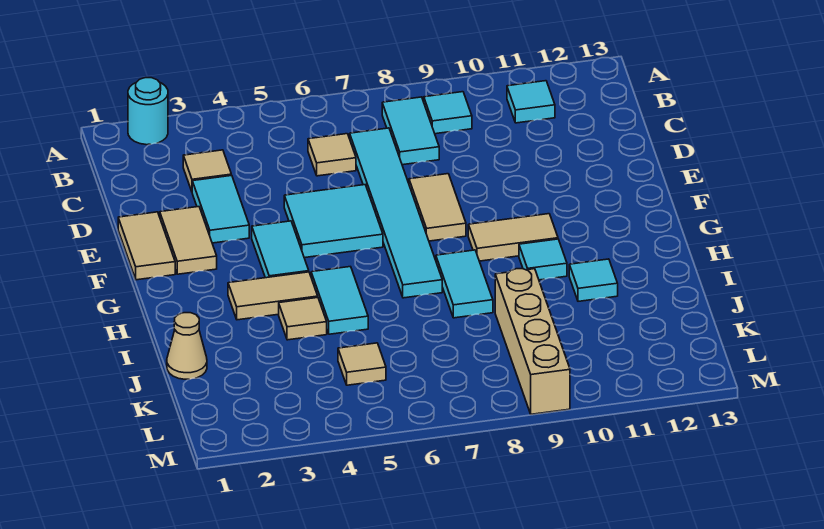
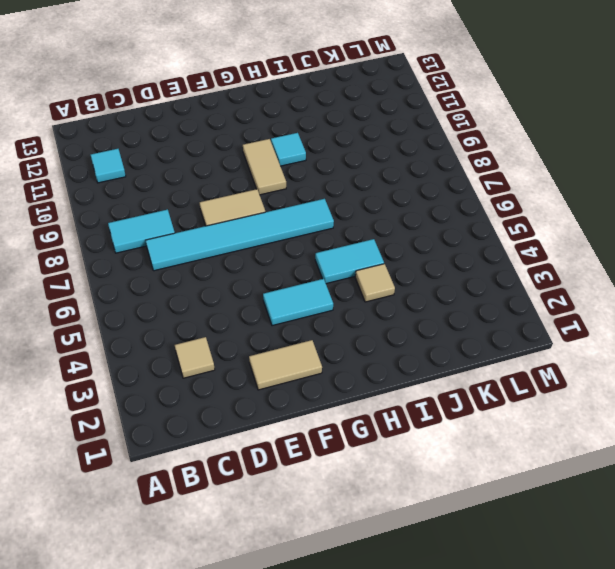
none -> cyan round brick A2 level 1
none -> cyan tile B9 level 1
none -> tan tile C6 level 1

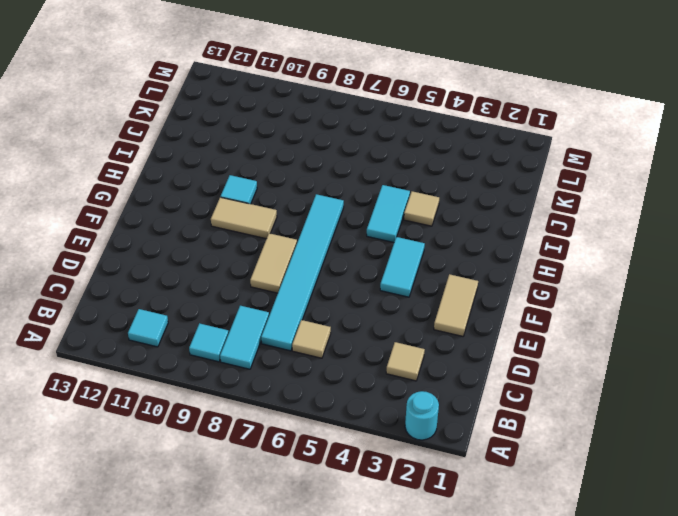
none -> cyan tile D3:E3 level 1
none -> tan tile E1:F1 level 1
none -> cyan tile E5:F6 level 1

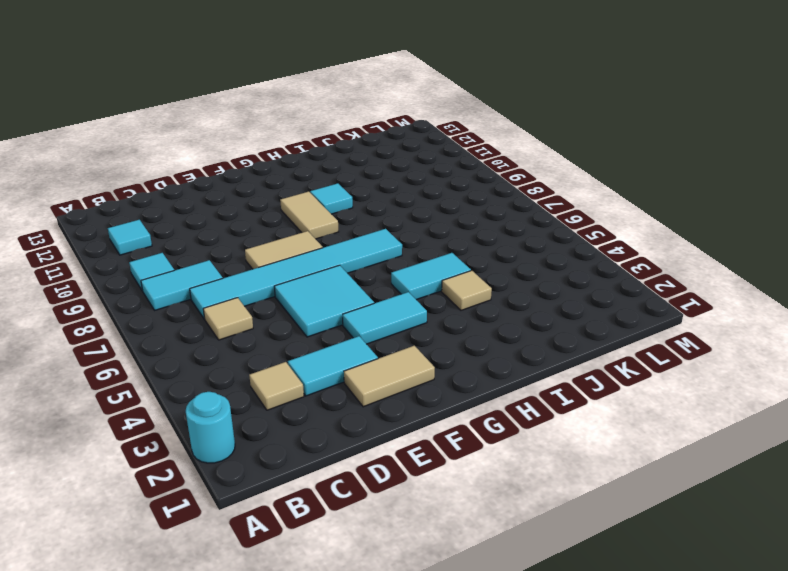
none -> tan tile E1:F1 level 1
none -> tan tile H3:H4 level 1
none -> cyan tile H8:I8 level 1

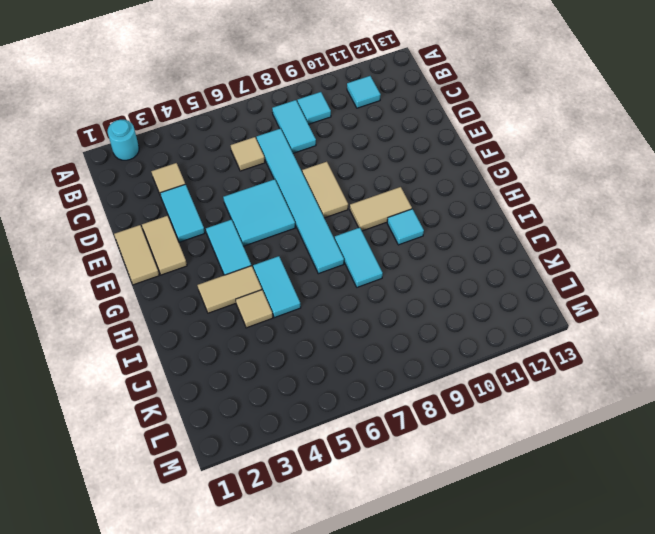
none -> cyan tile I11 level 1
none -> tan cone J1 level 1
none -> tan brick J9:M9 level 1

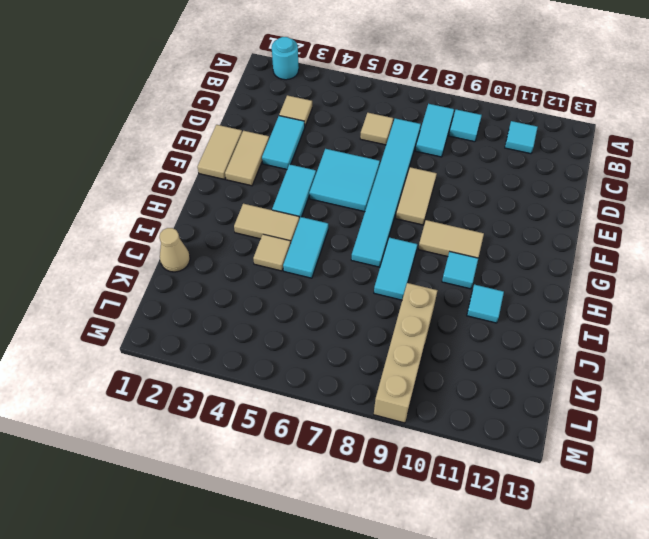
none -> tan tile K5 level 1

